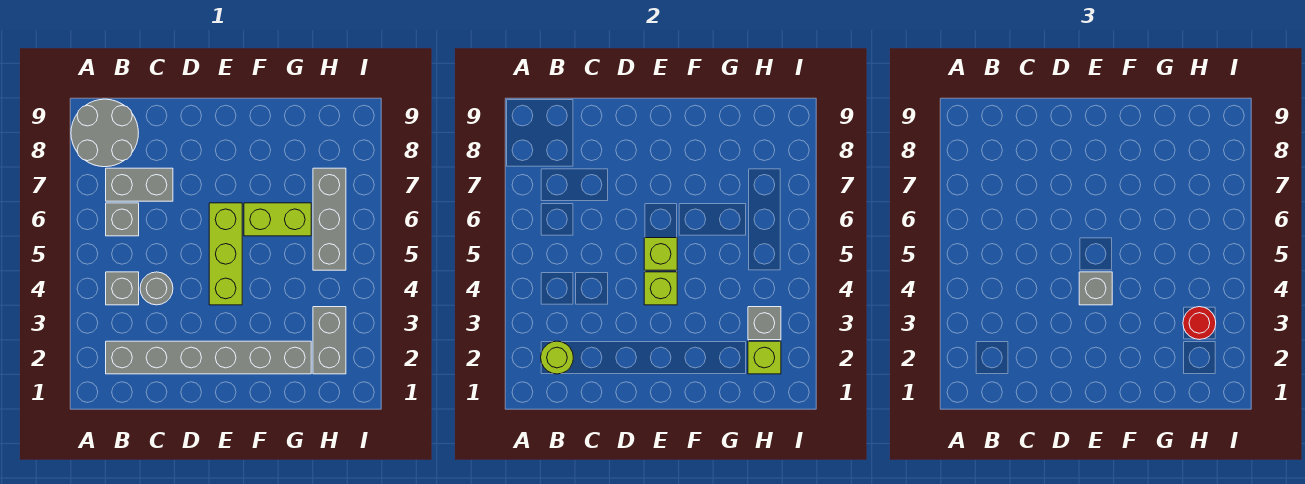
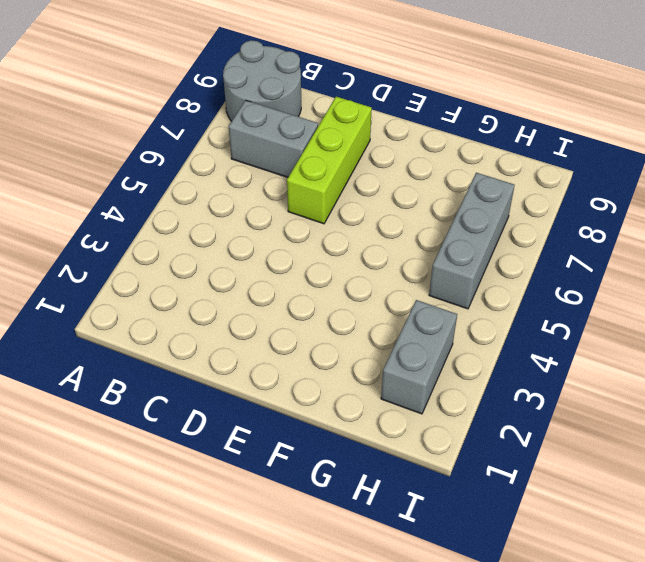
lime brick D6:D8 level 1 -> lime brick E4:E6 level 1
none -> grey brick B2:G2 level 1
none -> grey brick B4 level 1
none -> grey brick B6 level 1

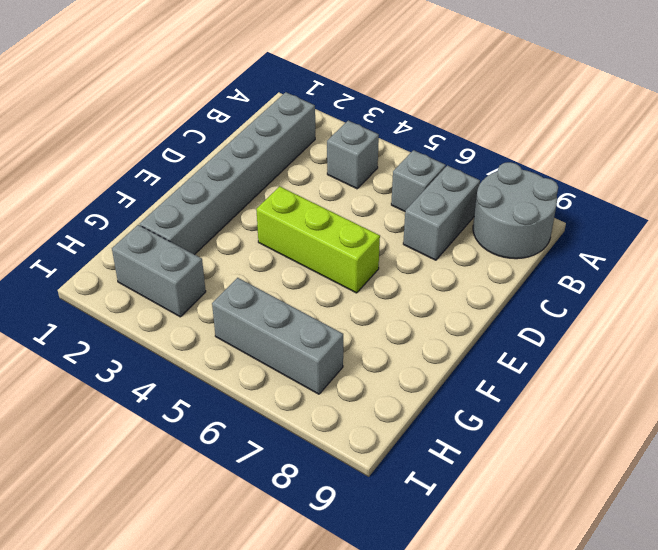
none -> grey round brick C4 level 1
none -> lime brick F6:G6 level 1
none -> lime round brick B2 level 2

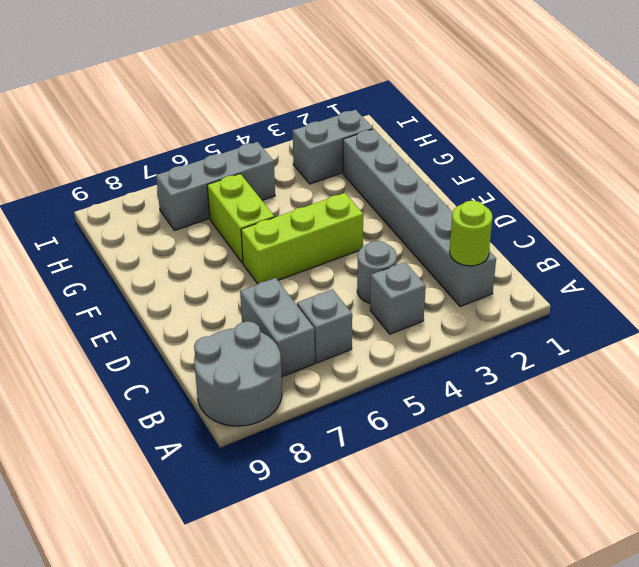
none -> lime brick E4 level 2
none -> lime brick E5 level 2
none -> lime brick H2 level 2

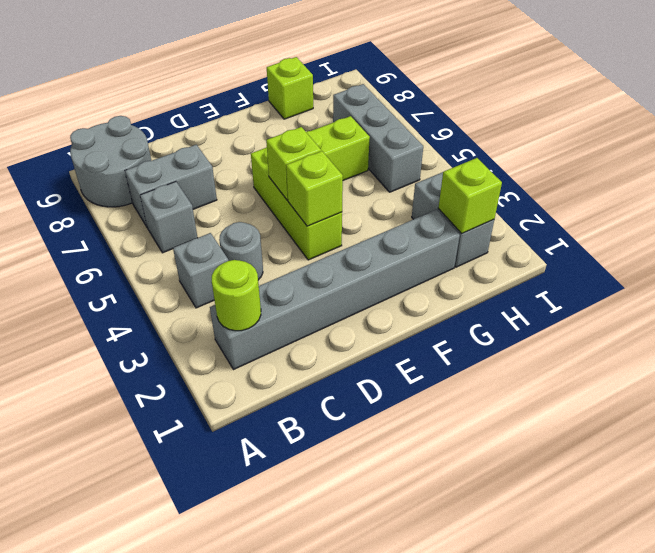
lime brick G9 level 1 -> none
none -> grey brick H3 level 2
none -> grey brick E4 level 3
none -> red round brick H3 level 3

